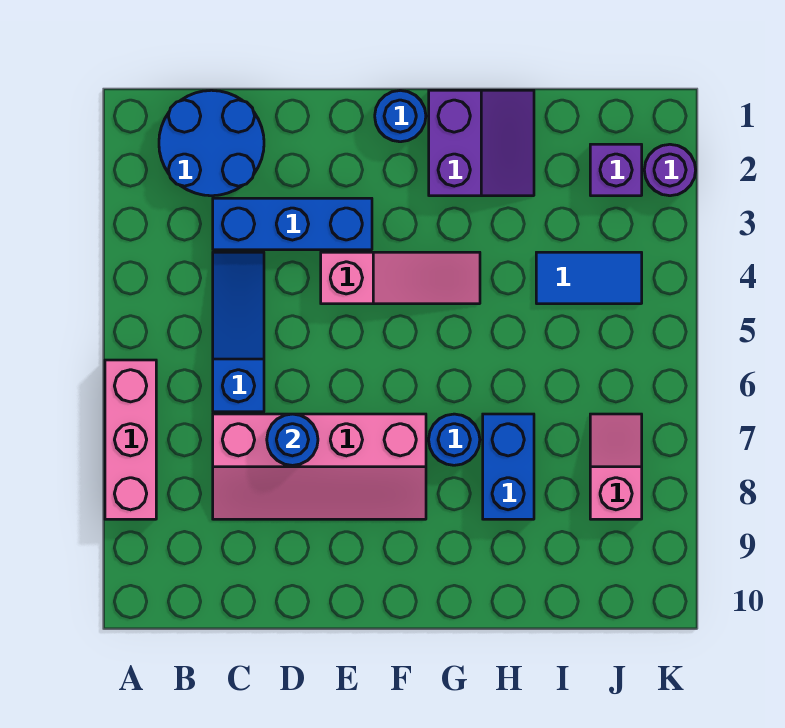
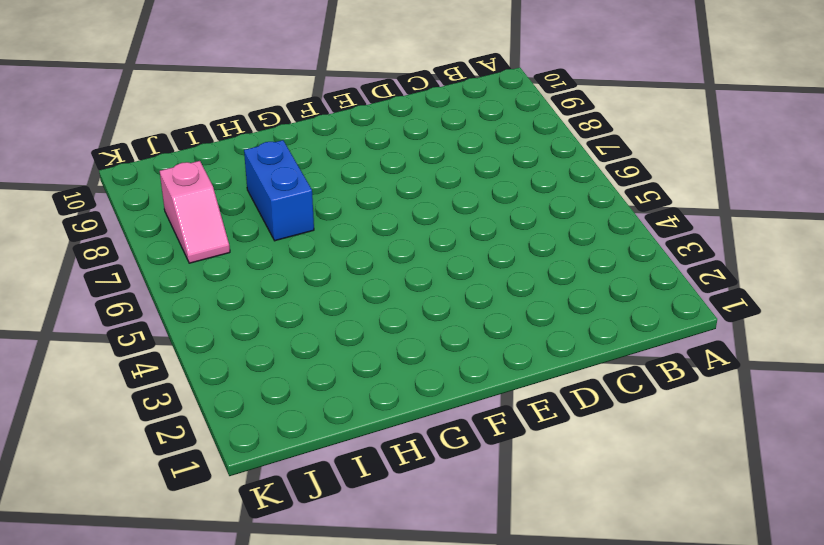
none -> pink brick A6:A8 level 1
none -> blue round brick B1:C2 level 1
none -> blue brick C3:E3 level 1

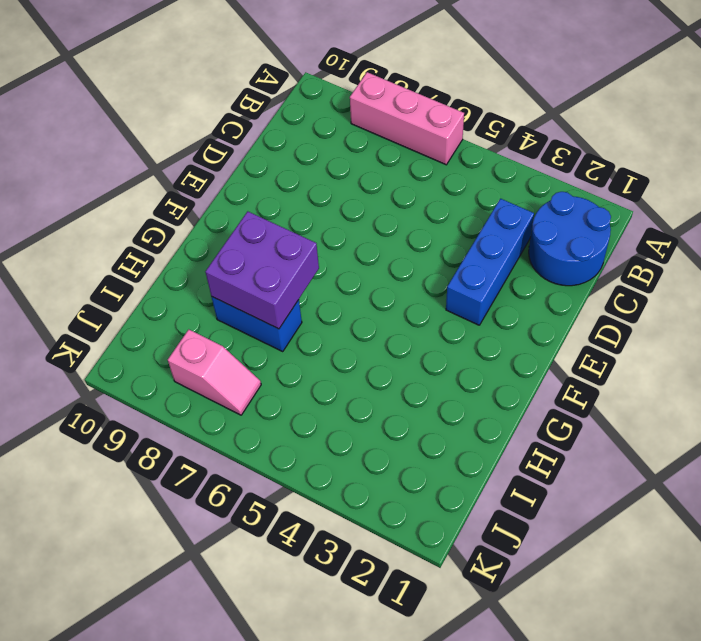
purple brick G7:H8 level 2 -> none
none -> blue slope C4:C6 level 1 top 6
none -> pink slope C7:F8 level 1 top 7
none -> pink slope E4:G4 level 1 top E

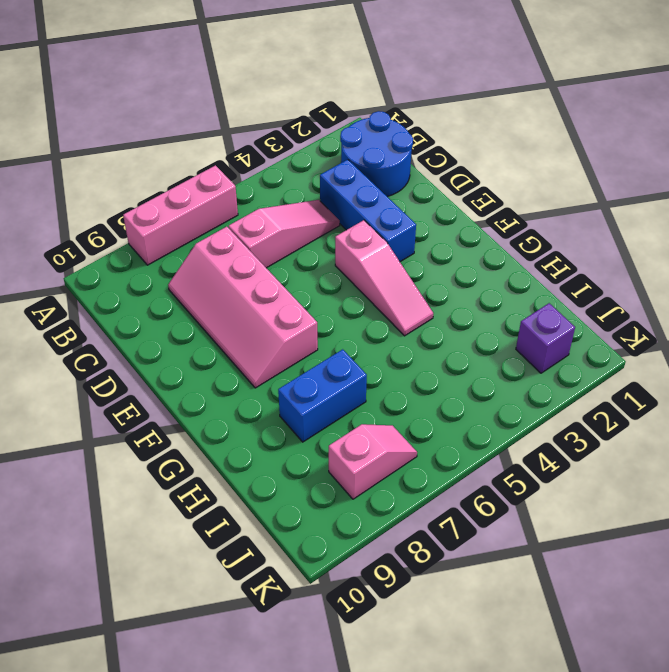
pink slope C4:C6 level 1 top 6 -> blue slope C4:C6 level 1 top 6
none -> blue round brick F1 level 1
none -> purple slope G1:H2 level 1 top G
none -> blue round brick G7 level 1

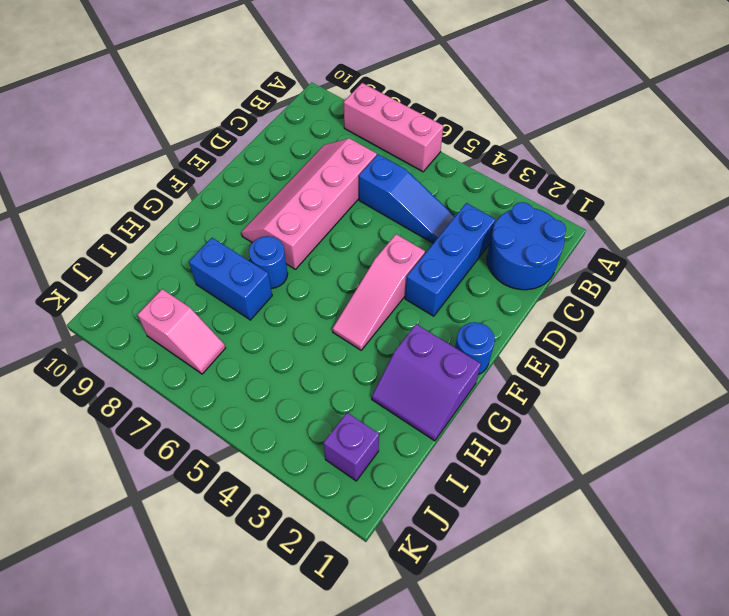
none -> blue tile I4:J4 level 1
none -> purple round brick K2 level 1
none -> blue round brick D7 level 2

